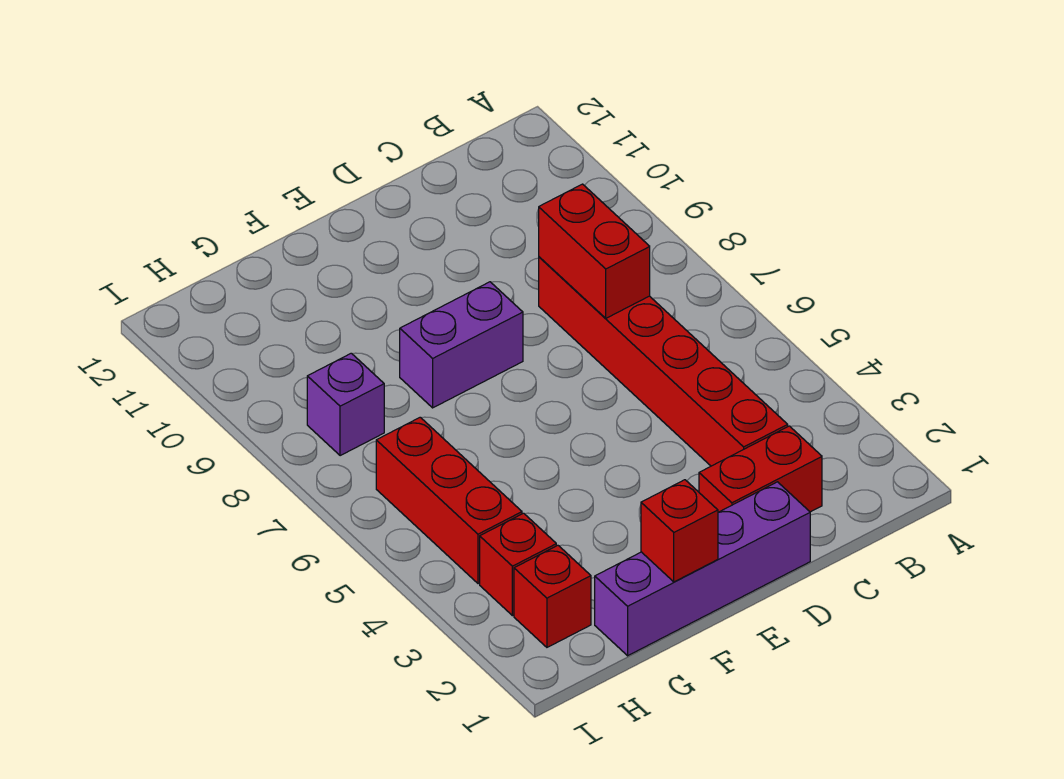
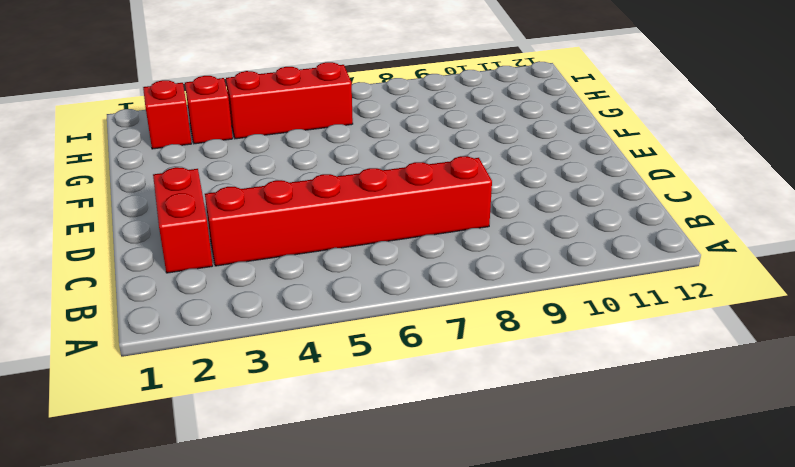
none -> purple brick D1:G1 level 1
none -> purple brick E8:F8 level 1

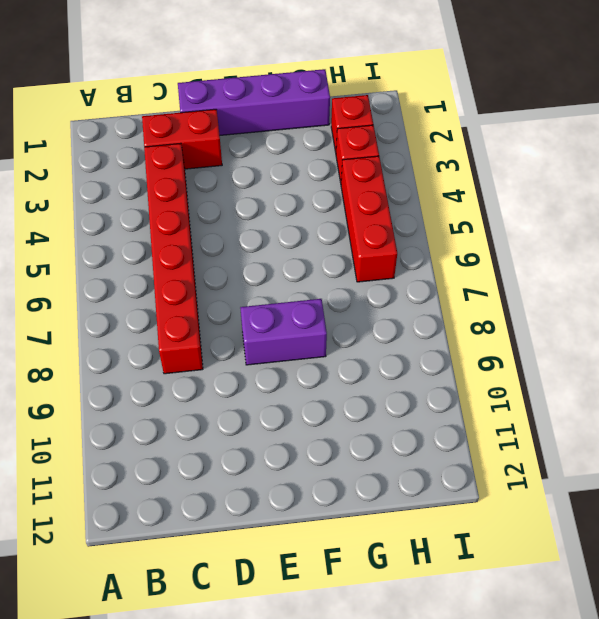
none -> purple brick H8 level 1
none -> red brick C7:C8 level 2

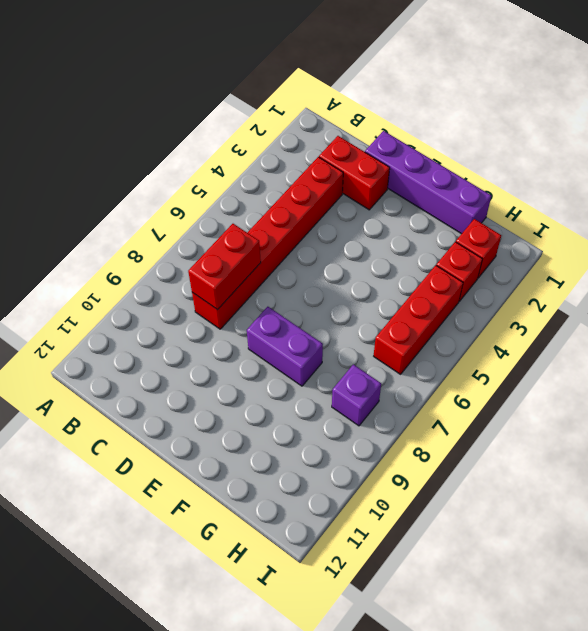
none -> red brick F1 level 2

